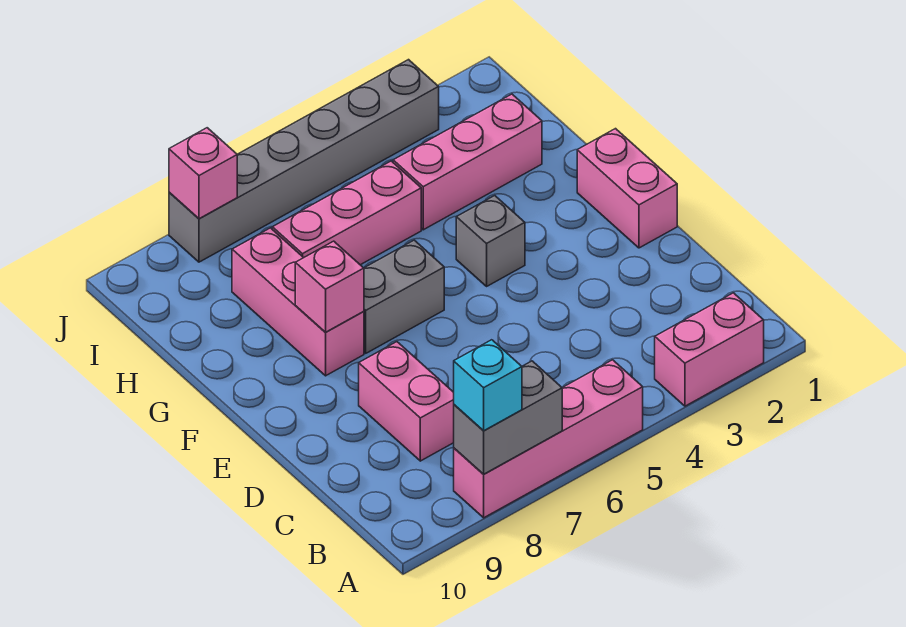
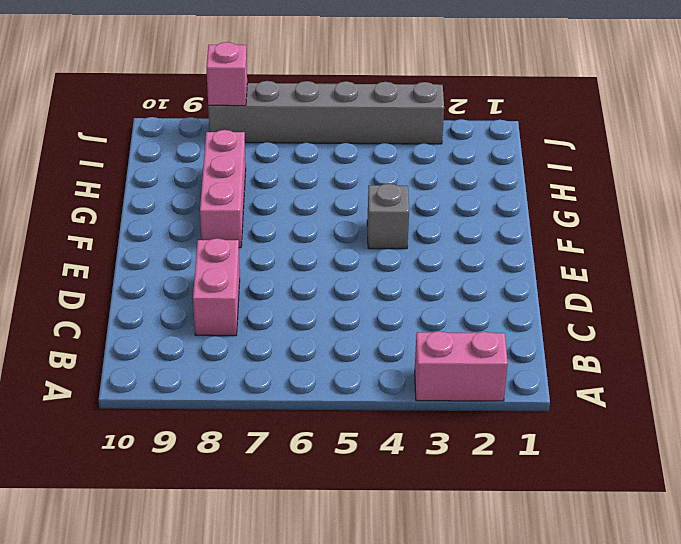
none -> pink brick A5:A8 level 1
none -> pink brick E1:F1 level 1
none -> grey brick F6:F7 level 1

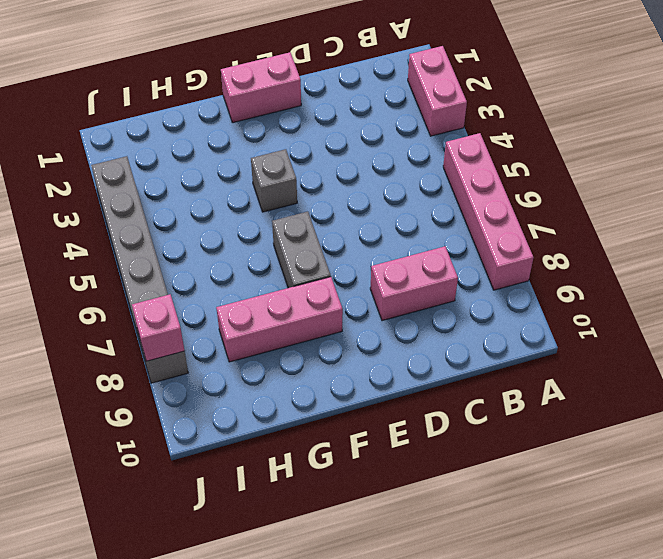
none -> pink brick H2:H4 level 1
none -> pink brick H5:H7 level 1
none -> grey brick A7:A8 level 2

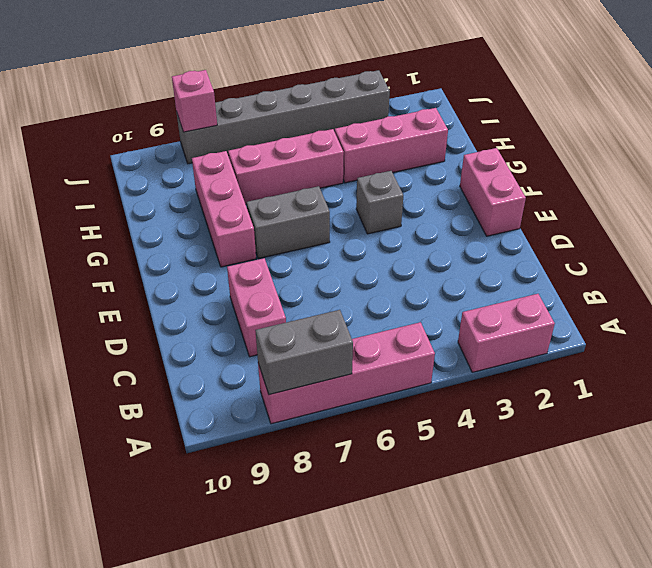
none -> pink brick F8 level 2
none -> cyan brick A8 level 3

